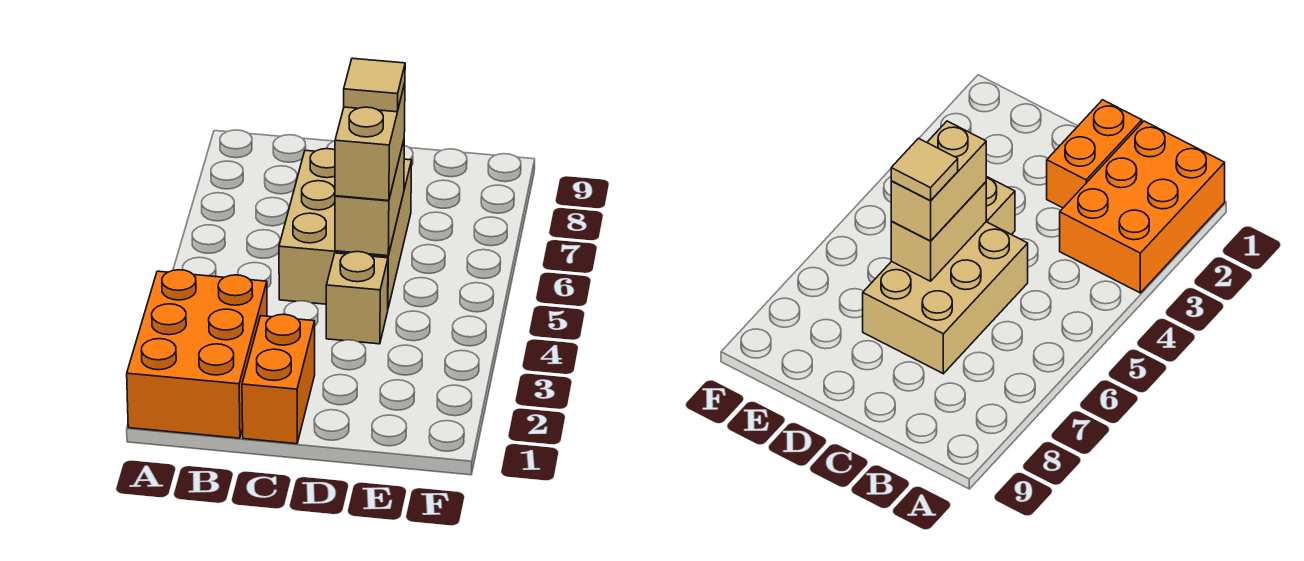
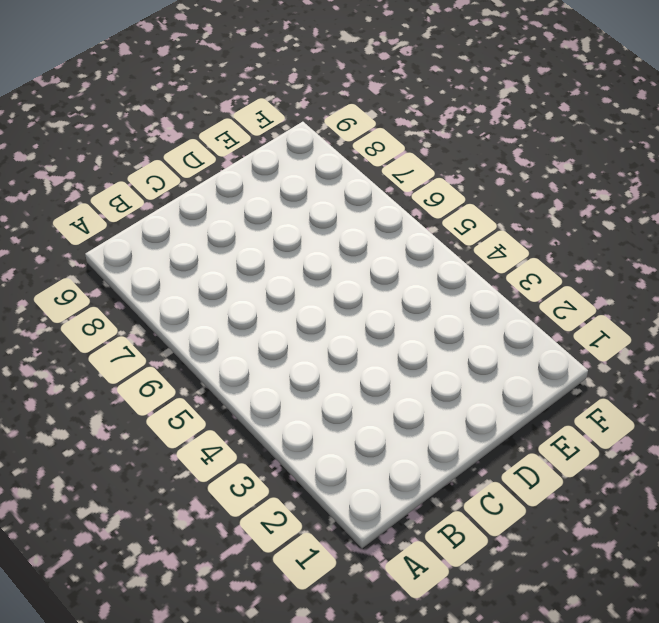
none -> orange brick A1:B3 level 1
none -> orange brick C1:C2 level 1

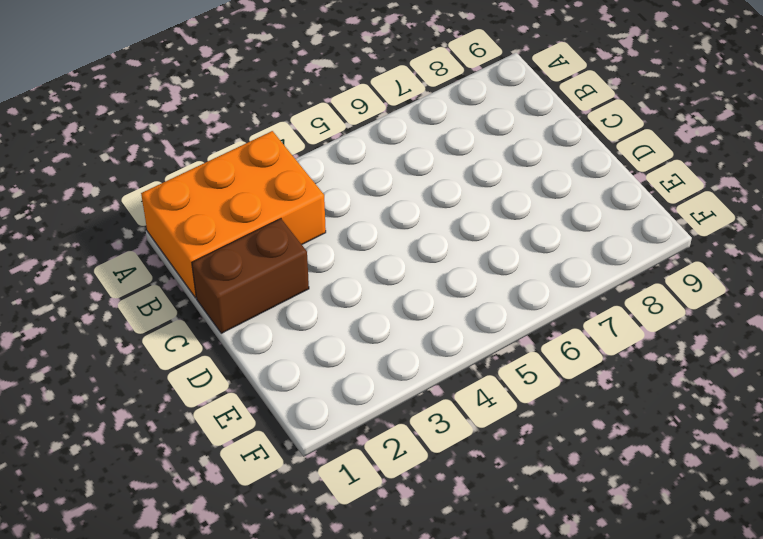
brown brick C1:C2 level 1 -> orange brick C1:C2 level 1
none -> tan brick C5:D7 level 1
none -> tan brick D4 level 1

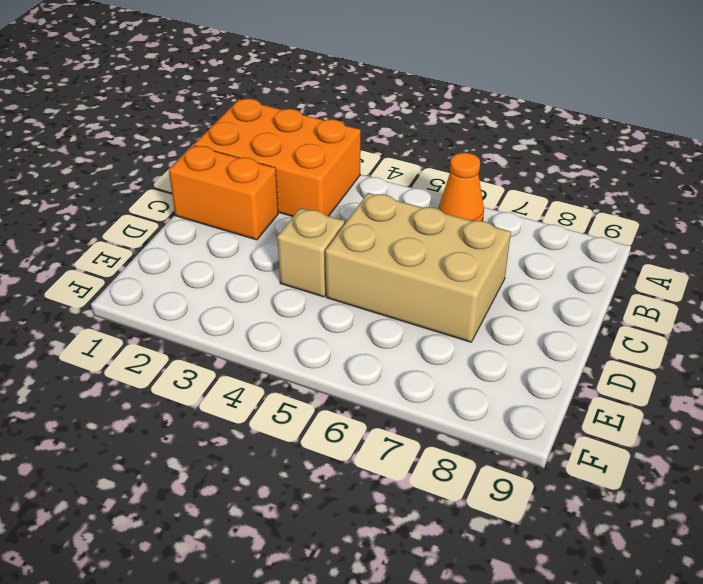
orange cone A6 level 1 -> none
none -> tan brick D5:D6 level 2
none -> tan brick D5:D6 level 3

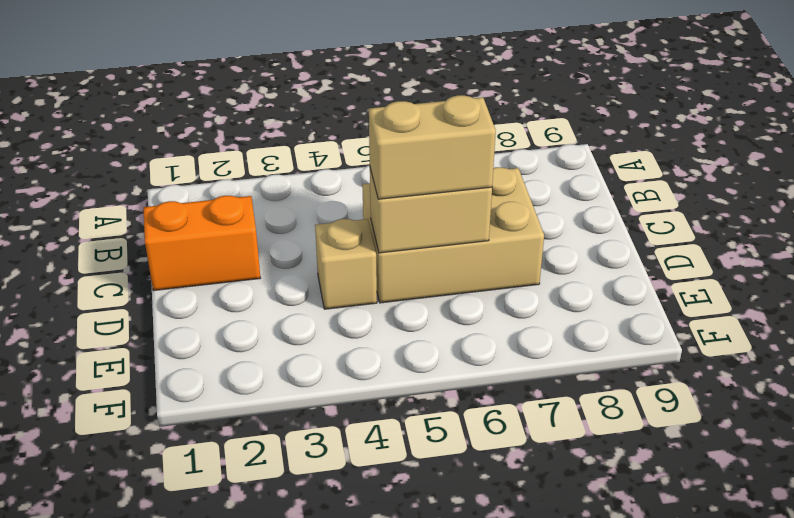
none -> orange brick A1:B3 level 1
none -> tan tile D6 level 4

